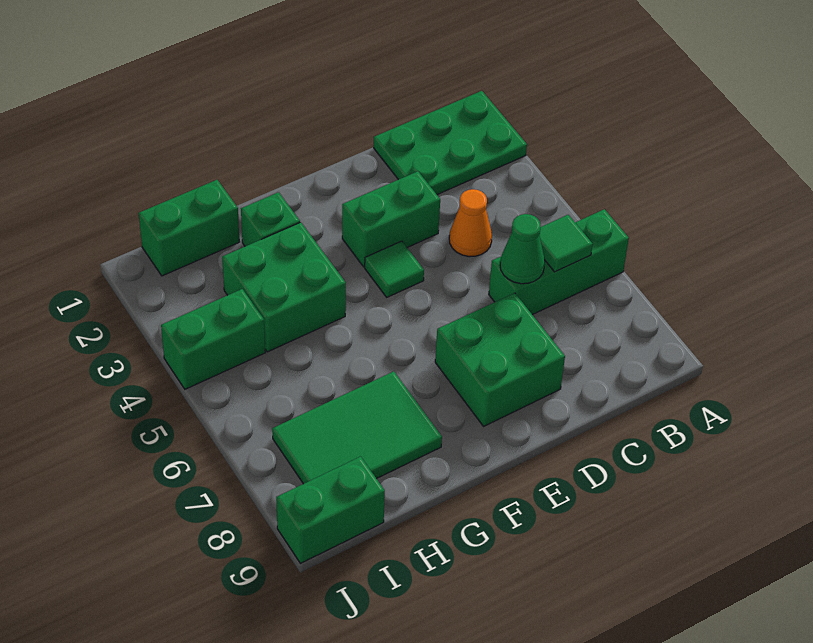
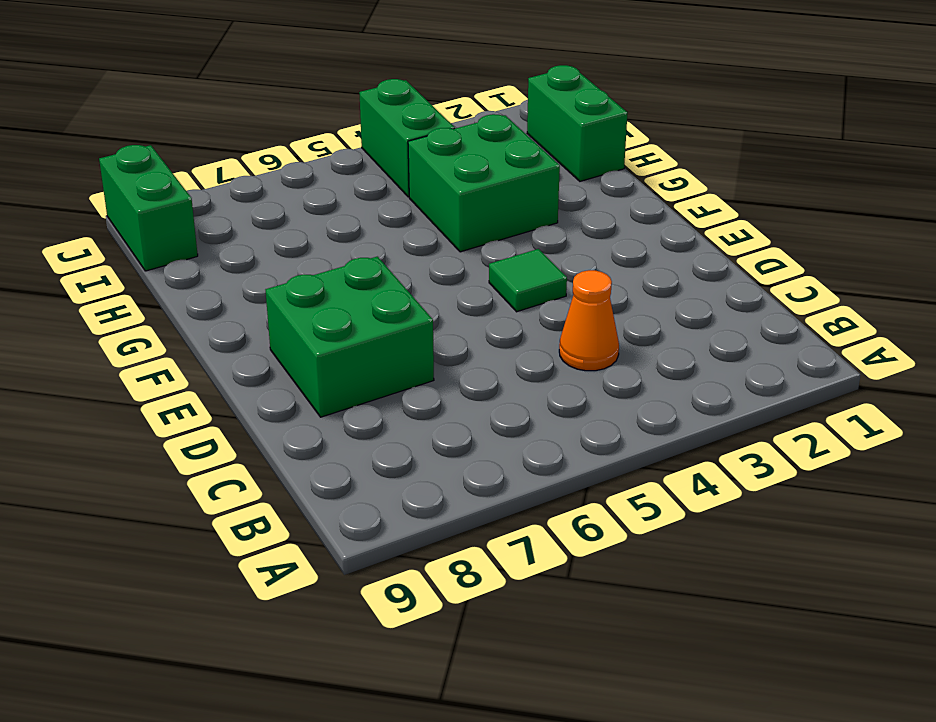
none -> green plate A1:C2 level 1
none -> green brick A6:C6 level 1
none -> green brick D3:E3 level 1

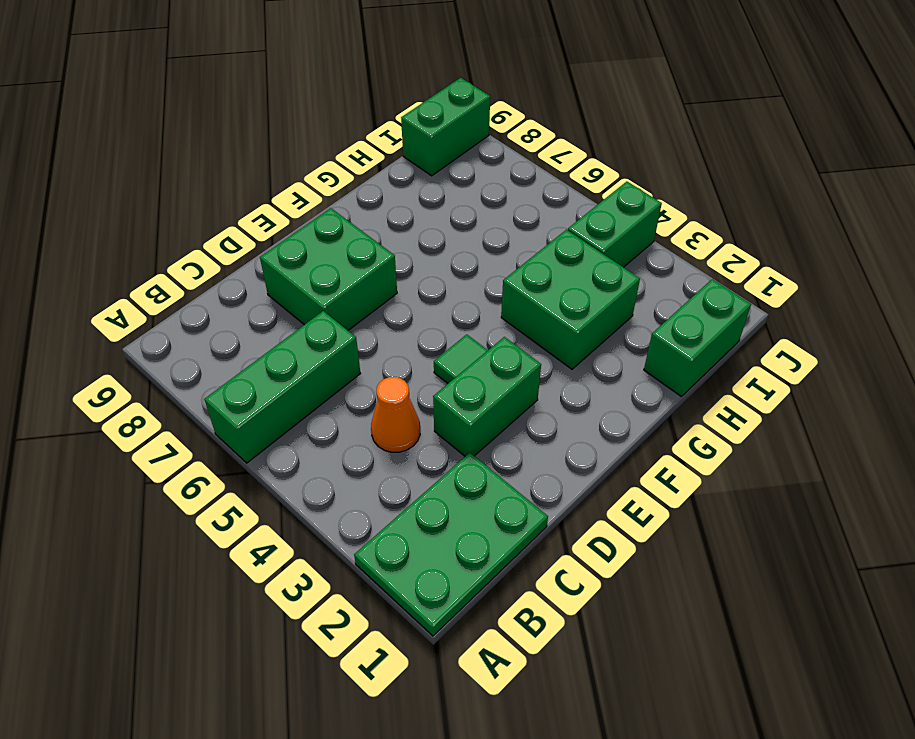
none -> green brick G2 level 1
none -> green tile G7:I8 level 1
none -> green tile B6 level 2

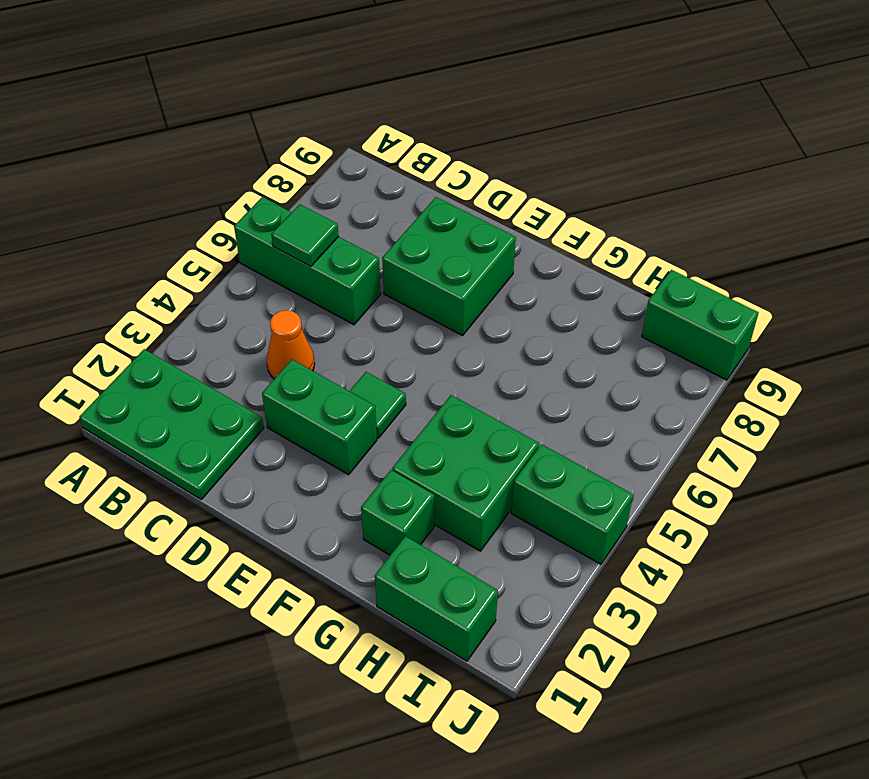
none -> green tile G7:I8 level 1
none -> green cone C6 level 2

